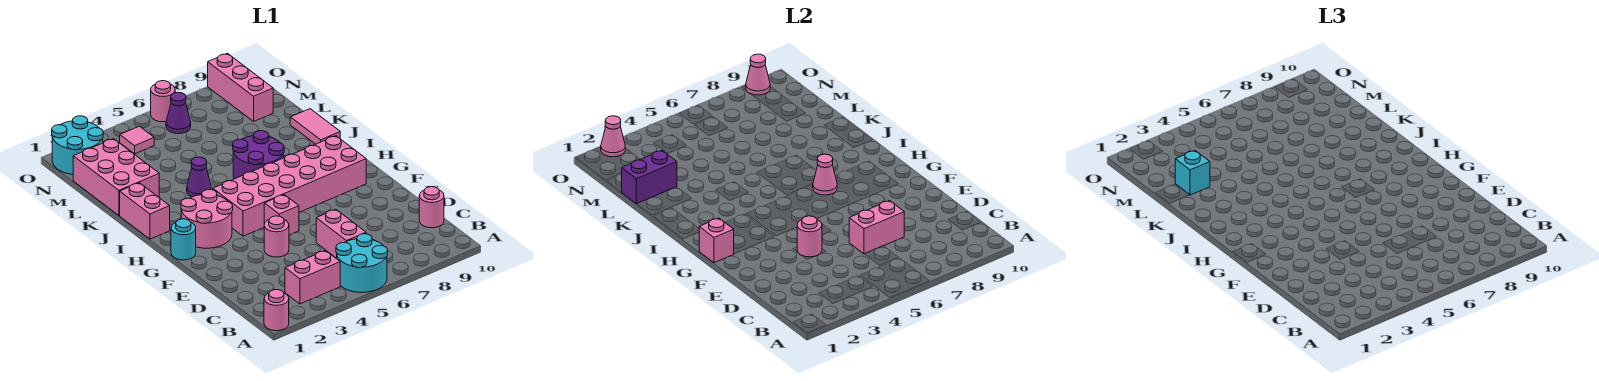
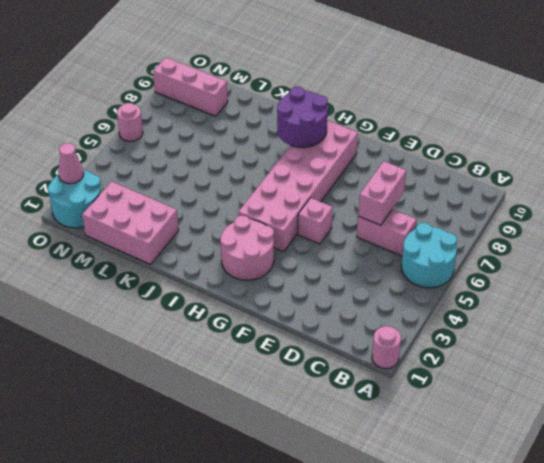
purple round brick H8:I9 level 2 -> purple round brick I6:J7 level 1
none -> pink brick B3:B4 level 1
none -> pink round brick C10 level 1
none -> pink round brick E4 level 1

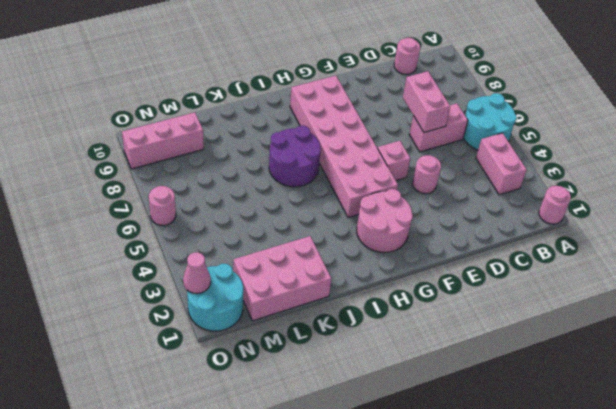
none -> cyan round brick G1 level 1
none -> pink brick I1:J1 level 1
none -> purple cone J4 level 1

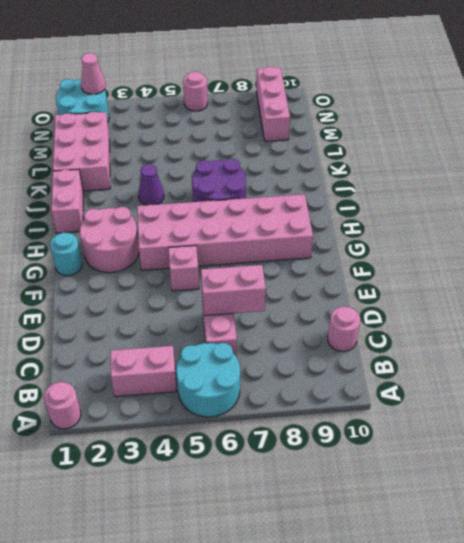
none -> pink round brick E4 level 1
none -> pink tile J10:K10 level 1
none -> pink tile N4 level 1

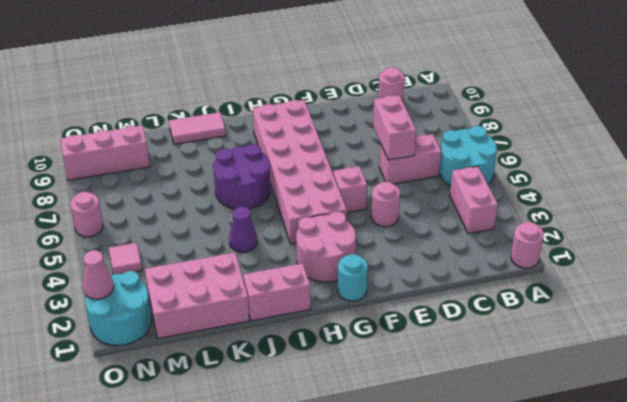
none -> purple cone N6 level 1
none -> pink round brick E4 level 2
none -> pink brick G1 level 2

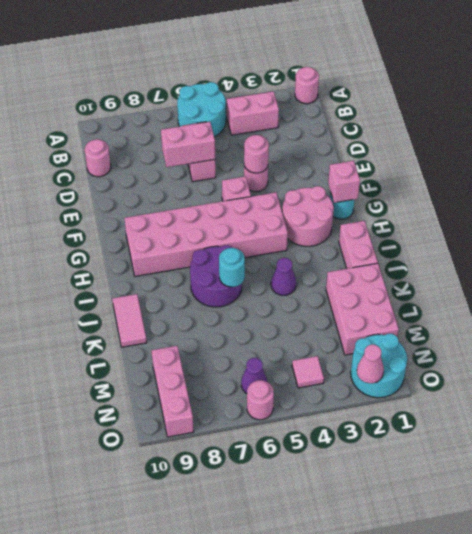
cyan round brick J6 level 2 -> none
none -> pink cone H7 level 2
none -> purple brick L1:L2 level 2
none -> pink cone O9 level 2

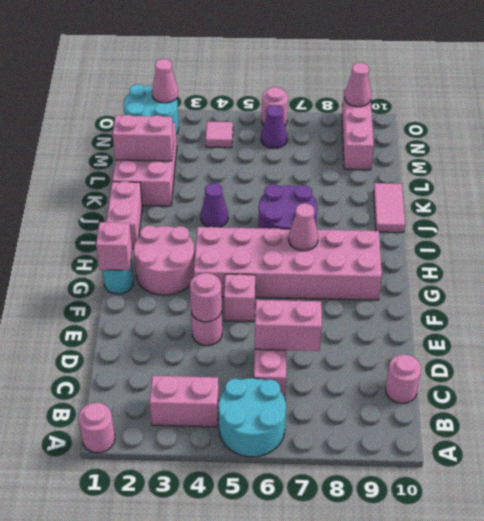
pink brick L1:L2 level 2 -> purple brick L1:L2 level 2
none -> cyan brick L2 level 3

